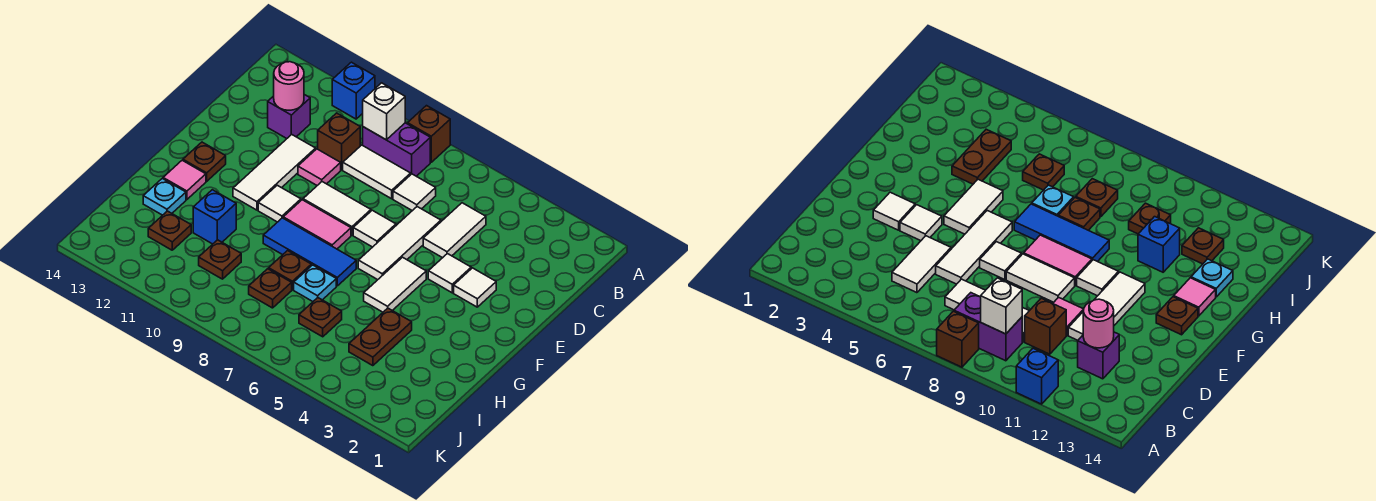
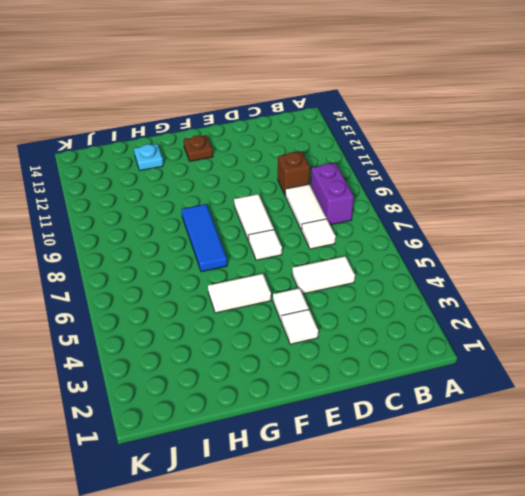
none -> brown brick A8 level 1
none -> blue brick A11 level 1
none -> purple brick C12 level 1
none -> white tile D6:F6 level 1

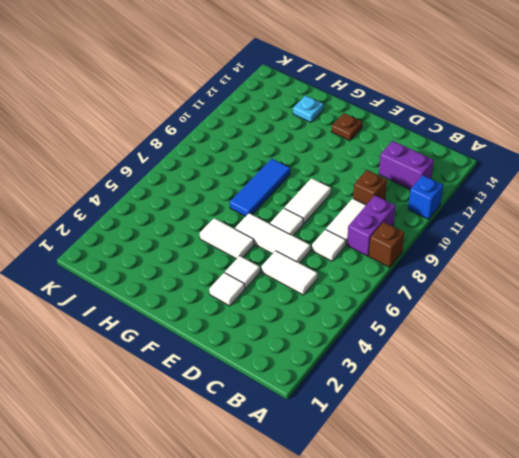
purple brick B12:C12 level 1 -> purple brick C12 level 1
none -> pink tile D10 level 1
none -> white tile D11:F11 level 1
none -> pink tile F8:F9 level 1
none -> white tile F10 level 1

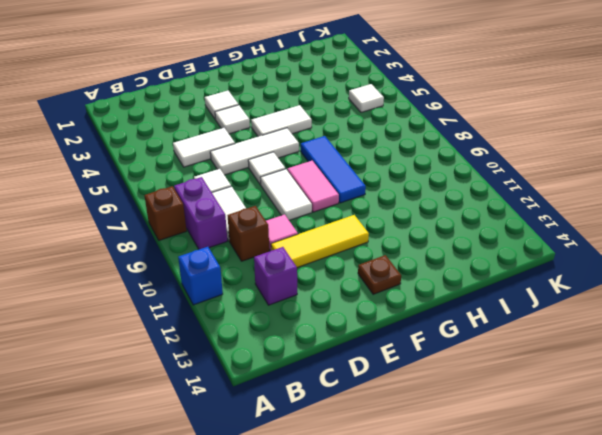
yellow tile D11:F11 level 1 -> white tile D11:F11 level 1
white tile J5 level 1 -> white tile F10 level 1
none -> pink tile G13 level 1
none -> brown plate H4:I4 level 1
none -> cyan plate H7 level 1
none -> brown plate H8 level 1

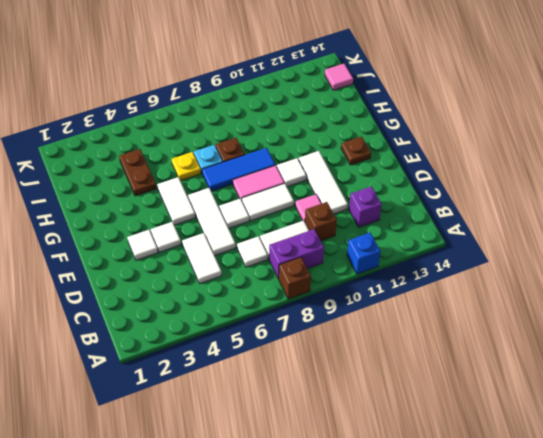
yellow plate H6 level 1 -> none
pink tile J14 level 1 -> pink tile G13 level 1
none -> blue brick H11 level 1
none -> cyan plate H13 level 1
none -> brown plate I6 level 1
none -> brown plate I8 level 1

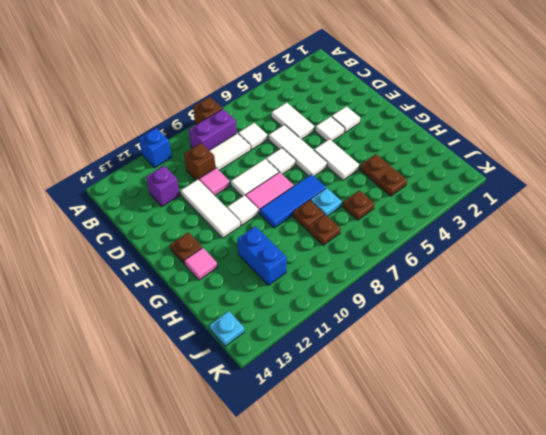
blue brick H11:I11 level 1 -> blue brick H11 level 1
cyan plate J14 level 1 -> cyan plate H13 level 1
none -> brown plate I10 level 1
none -> brown plate I12 level 1
none -> white brick B9 level 2
none -> pink round brick C12 level 2

